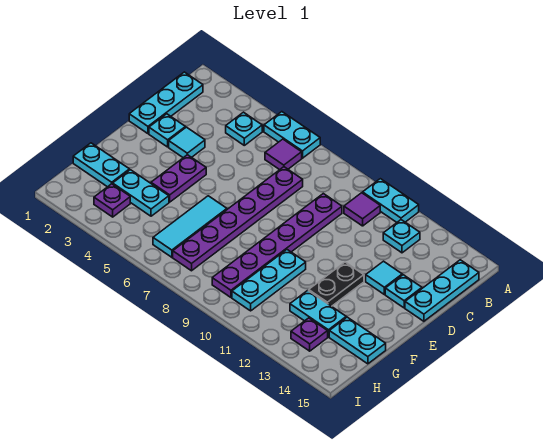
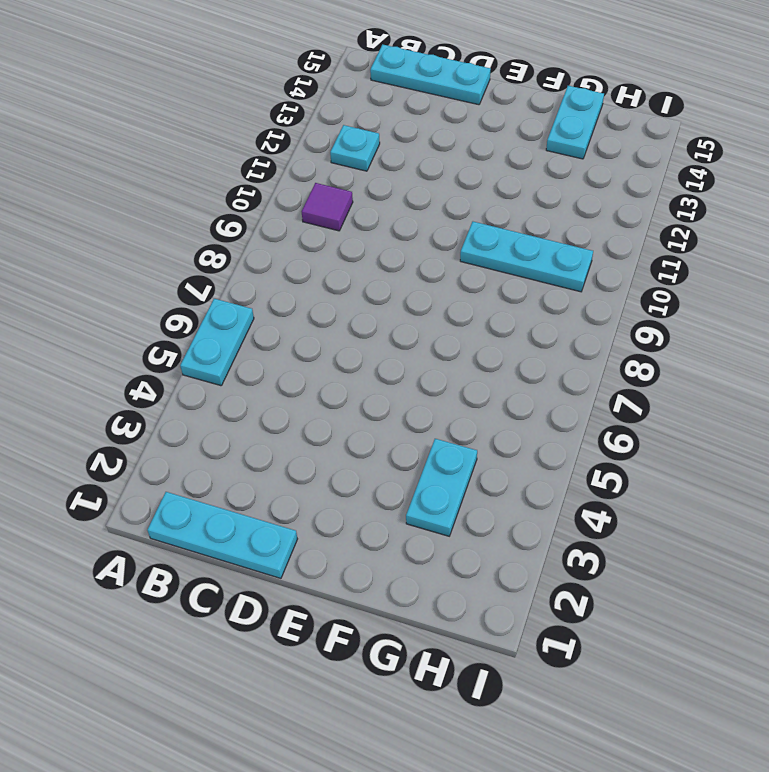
none -> cyan plate A10:A11 level 1
none -> cyan plate B4 level 1
none -> purple tile B6 level 1

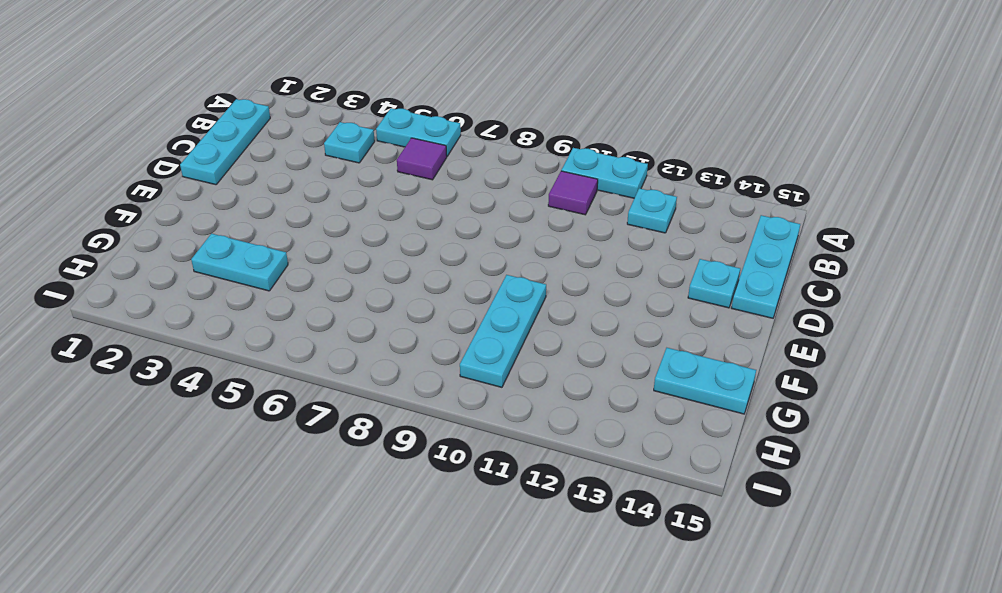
none -> purple plate C7:H7 level 1
none -> purple plate C9:H9 level 1
none -> cyan plate D2 level 1

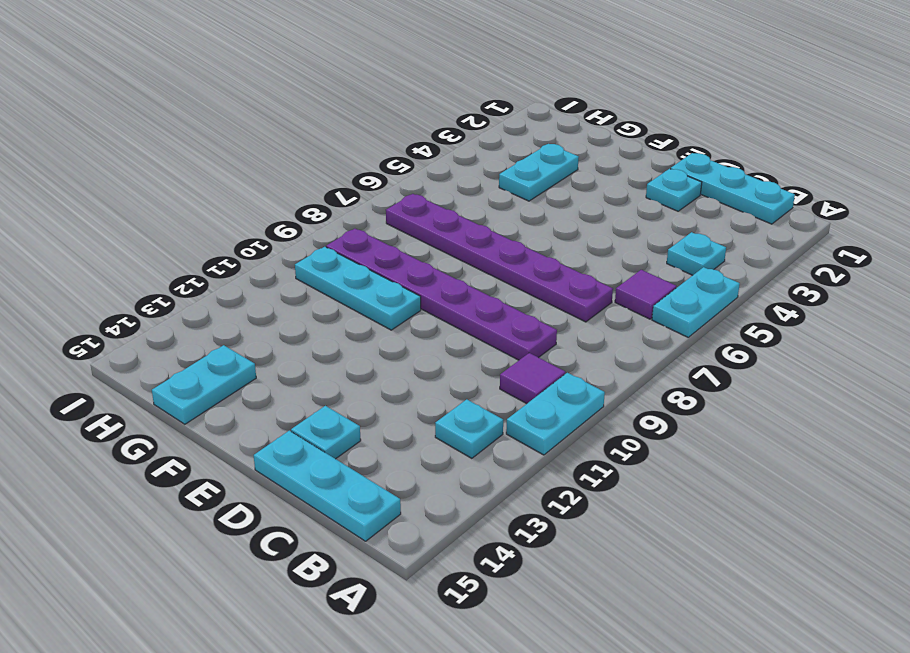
none -> cyan tile D3 level 1
none -> cyan tile D13 level 1
none -> purple plate E4:F4 level 1

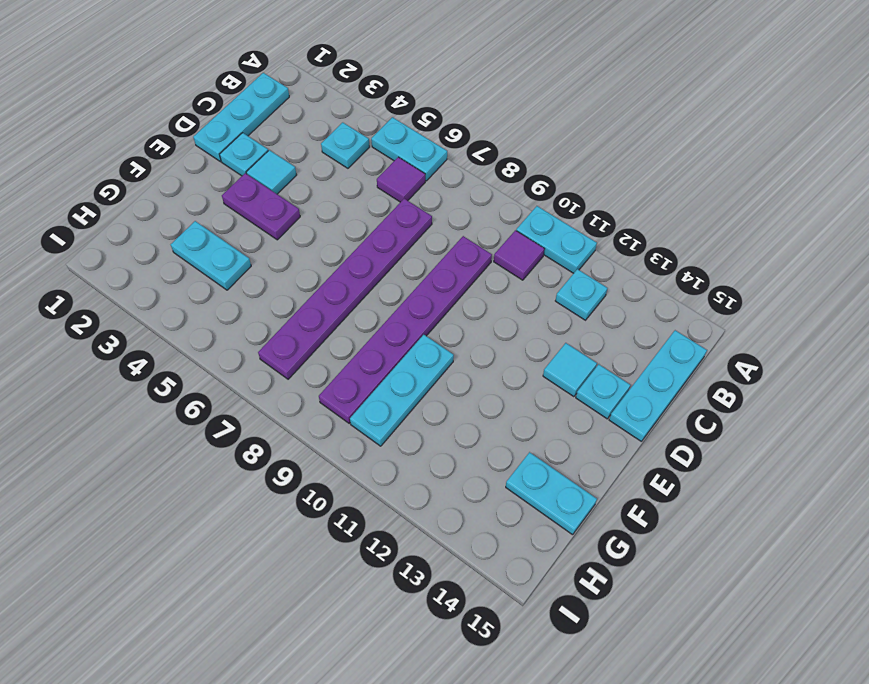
purple plate E3:E4 level 1 -> purple plate E4:F4 level 1
none -> black plate E12:F12 level 1
none -> cyan tile F6:H6 level 1
none -> cyan plate G1:G2 level 1

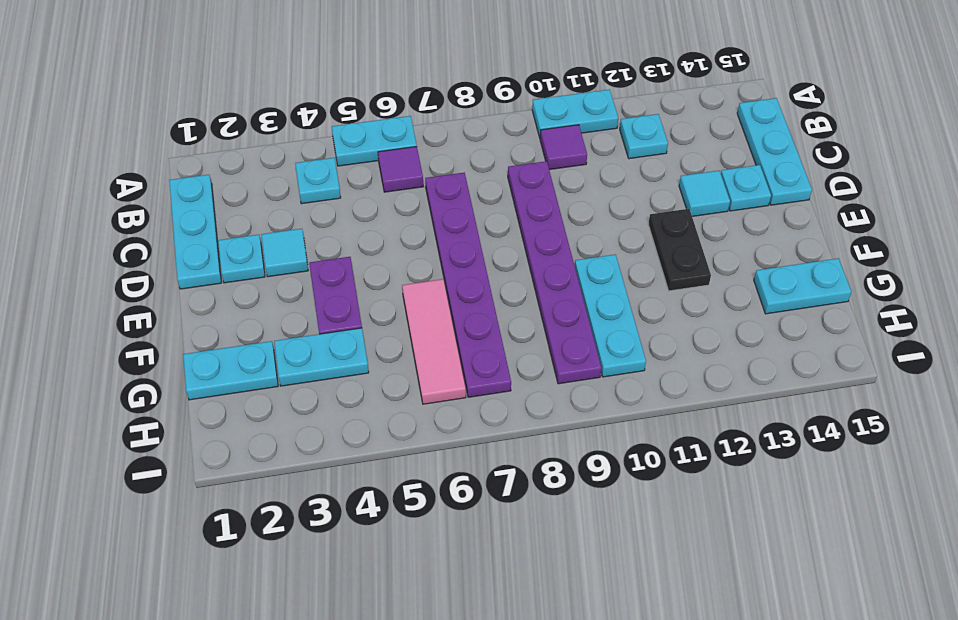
pink tile F6:H6 level 1 -> cyan tile F6:H6 level 1
none -> cyan plate G12:G13 level 1
none -> purple plate H3 level 1
none -> purple plate H13 level 1

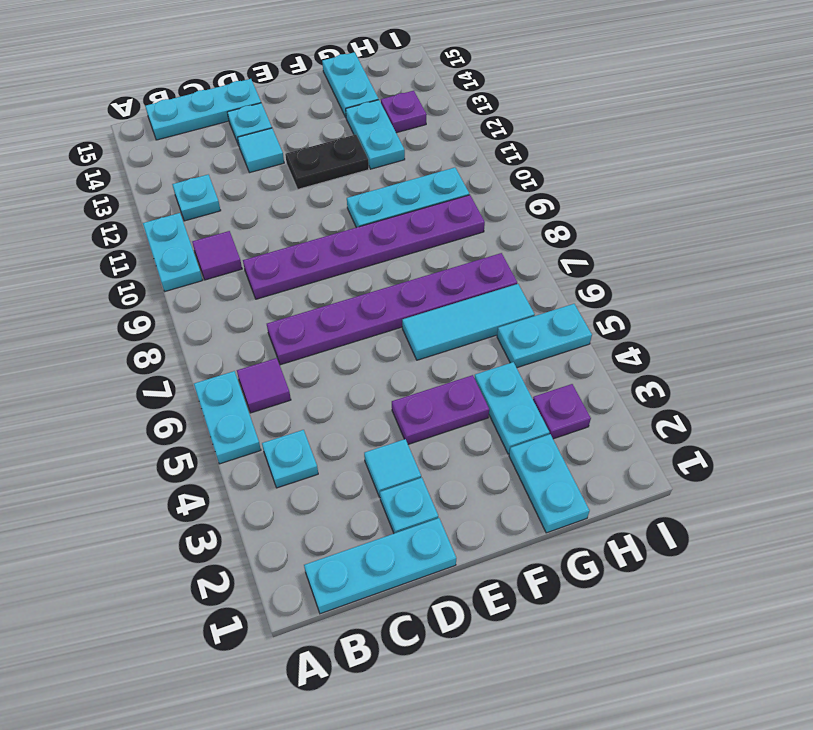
cyan plate H5:I5 level 1 -> none

